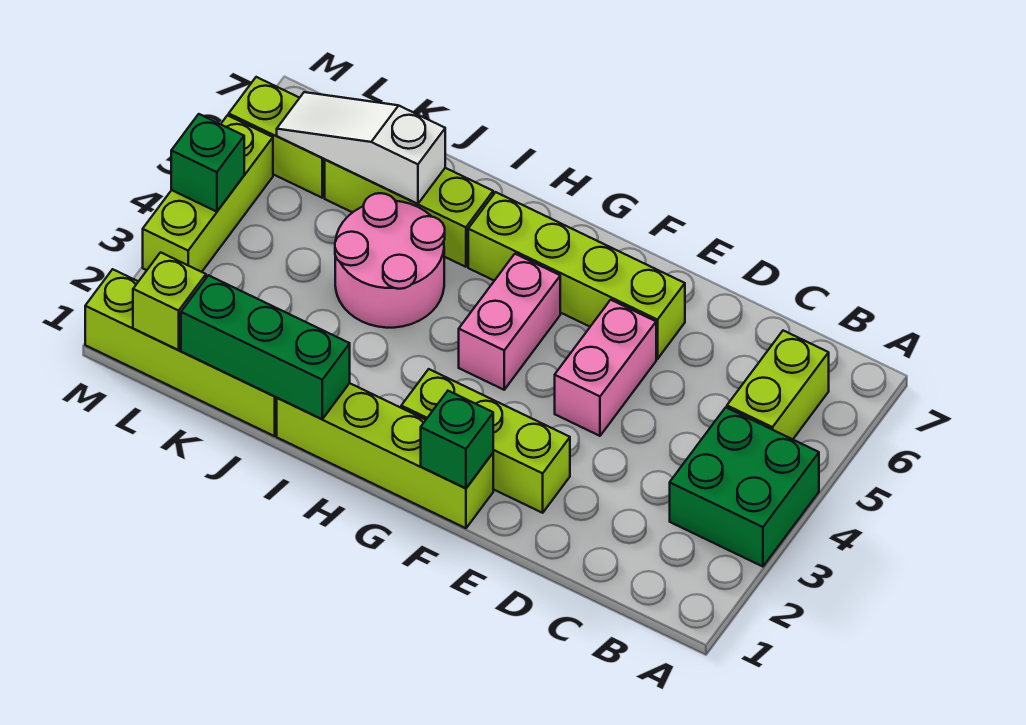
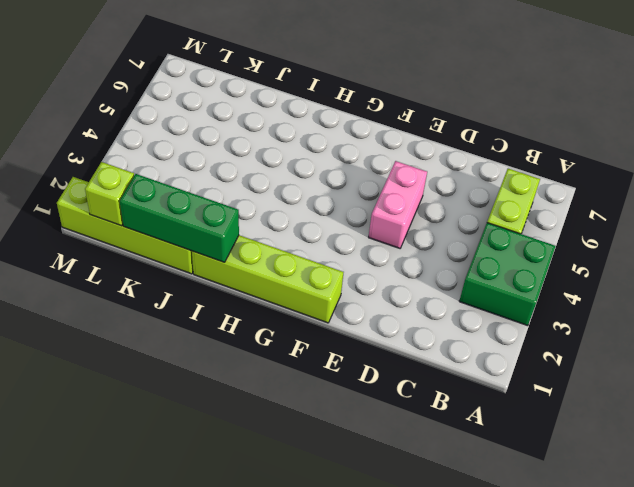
none -> lime brick E2:G2 level 1
none -> lime brick E6:H6 level 1
none -> pink brick G4:G5 level 1

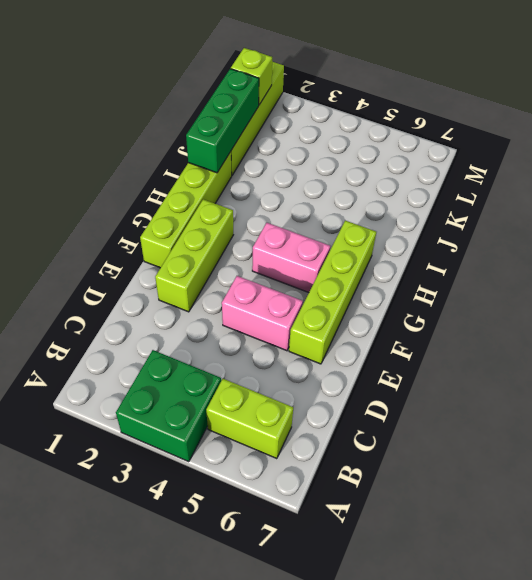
none -> pink round brick I4:J5 level 1
none -> lime brick I6:K6 level 1
none -> lime brick L6:M6 level 1

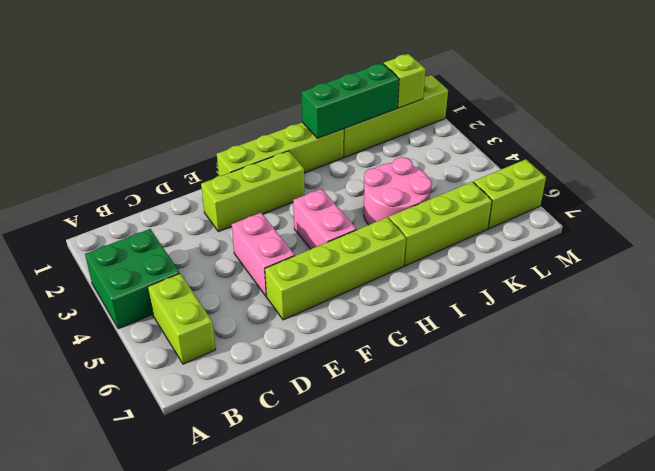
none -> lime brick M3:M5 level 1
none -> green brick F1 level 2
none -> white slope J6:L6 level 2 top J

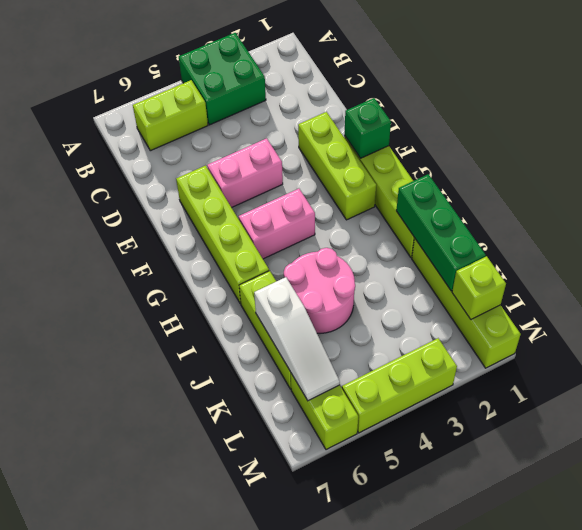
none -> green brick M4 level 2

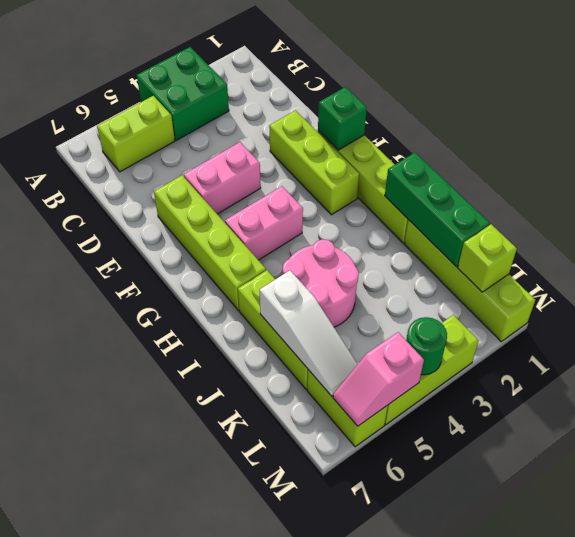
green round brick M4 level 2 -> green brick M4 level 2
pink slope M5:M6 level 2 top 5 -> none

